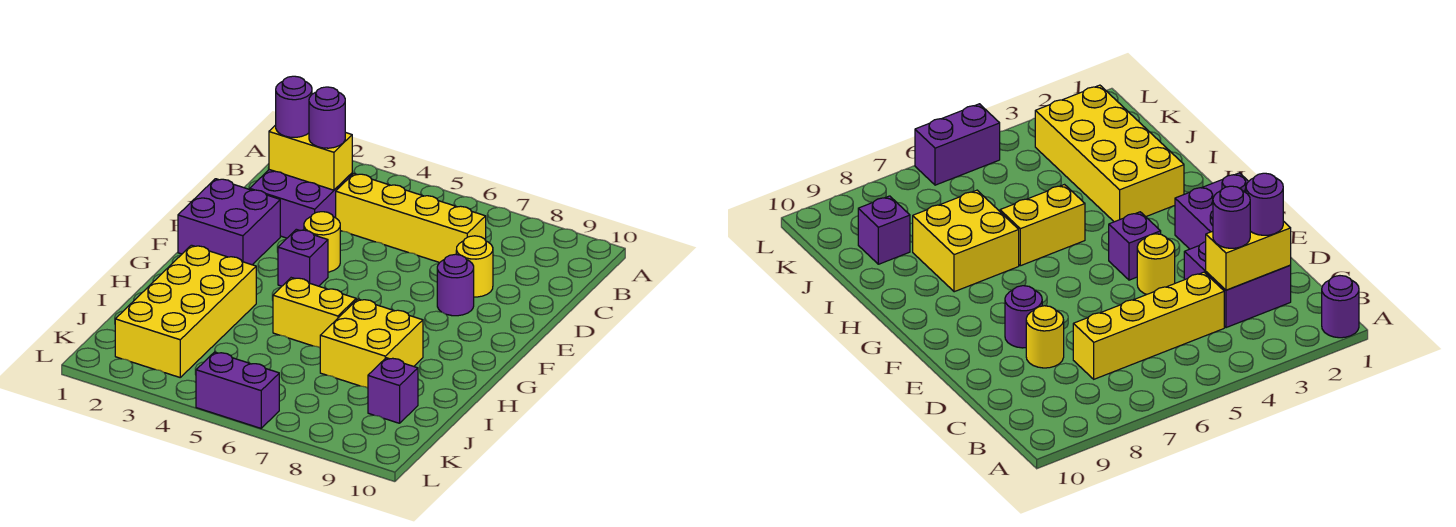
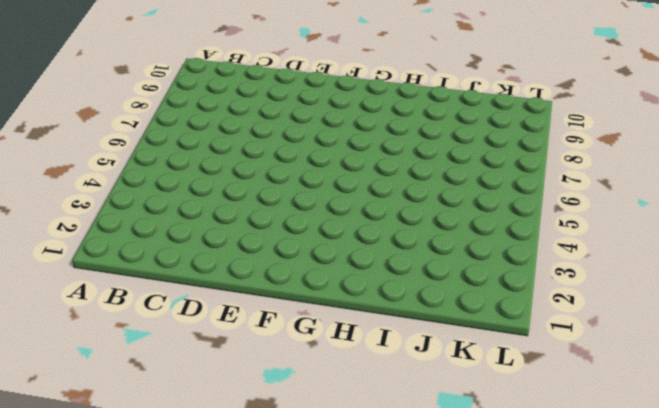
none -> purple round brick A1 level 1
none -> purple brick C2:D3 level 1
none -> yellow brick C4:C7 level 1

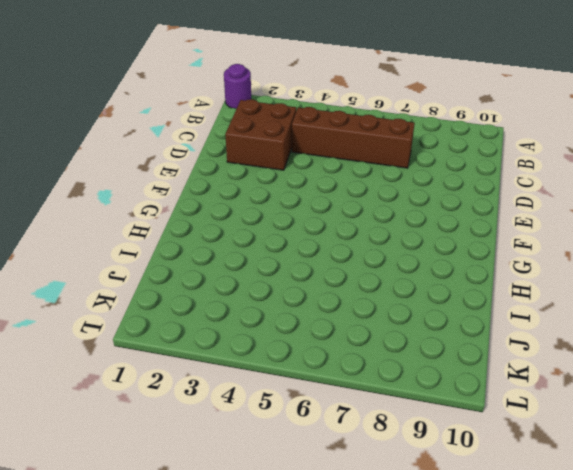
brown brick C2:D3 level 1 -> purple brick C2:D3 level 1
brown brick C4:C7 level 1 -> yellow brick C4:C7 level 1
none -> yellow round brick D8 level 1
none -> purple brick E1:F2 level 1
none -> yellow round brick E4 level 1

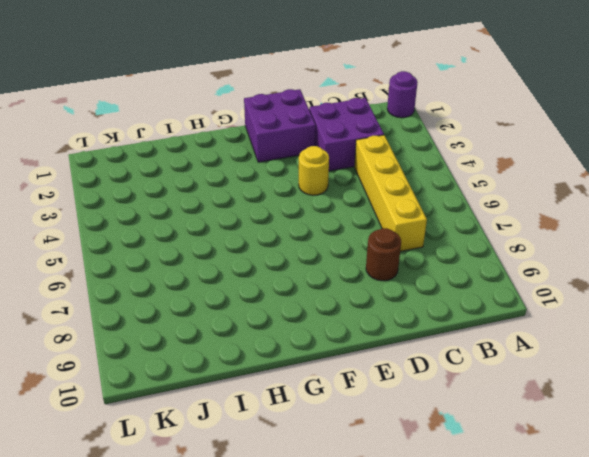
brown round brick D8 level 1 -> yellow round brick D8 level 1
none -> purple round brick E8 level 1
none -> purple brick F4 level 1
none -> yellow brick H2:K3 level 1

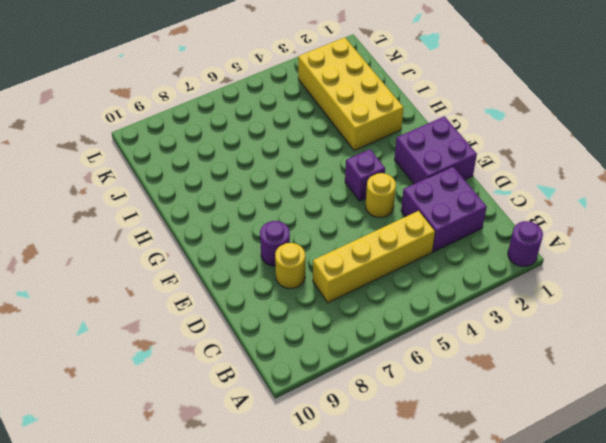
none -> yellow brick H5:H6 level 1
none -> yellow brick H7:I8 level 1
none -> purple brick J9 level 1

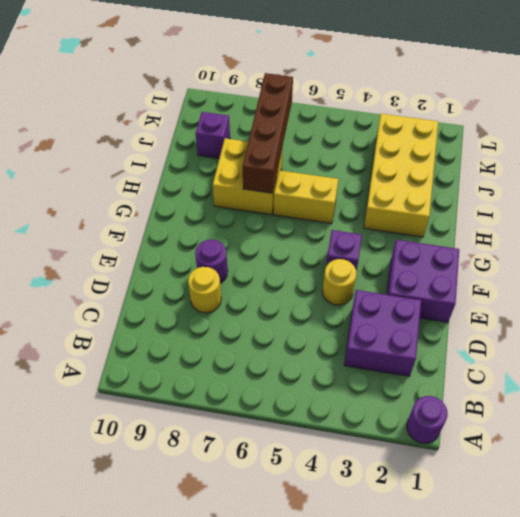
brown brick H7:K7 level 2 -> none
none -> yellow brick C4:C7 level 1
none -> purple brick L5:L6 level 1
none -> yellow brick C2:C3 level 2

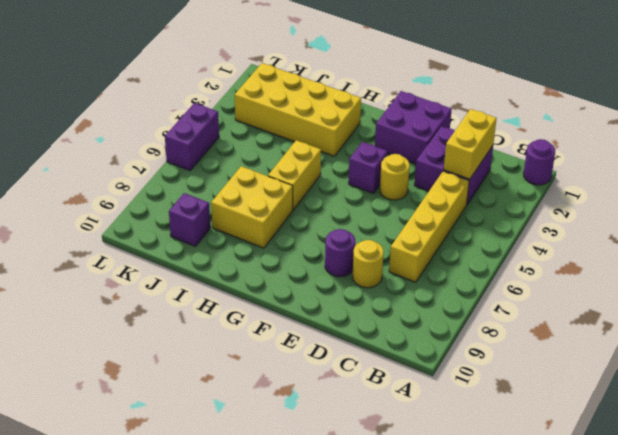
none -> purple round brick C2 level 3
none -> purple round brick C3 level 3

